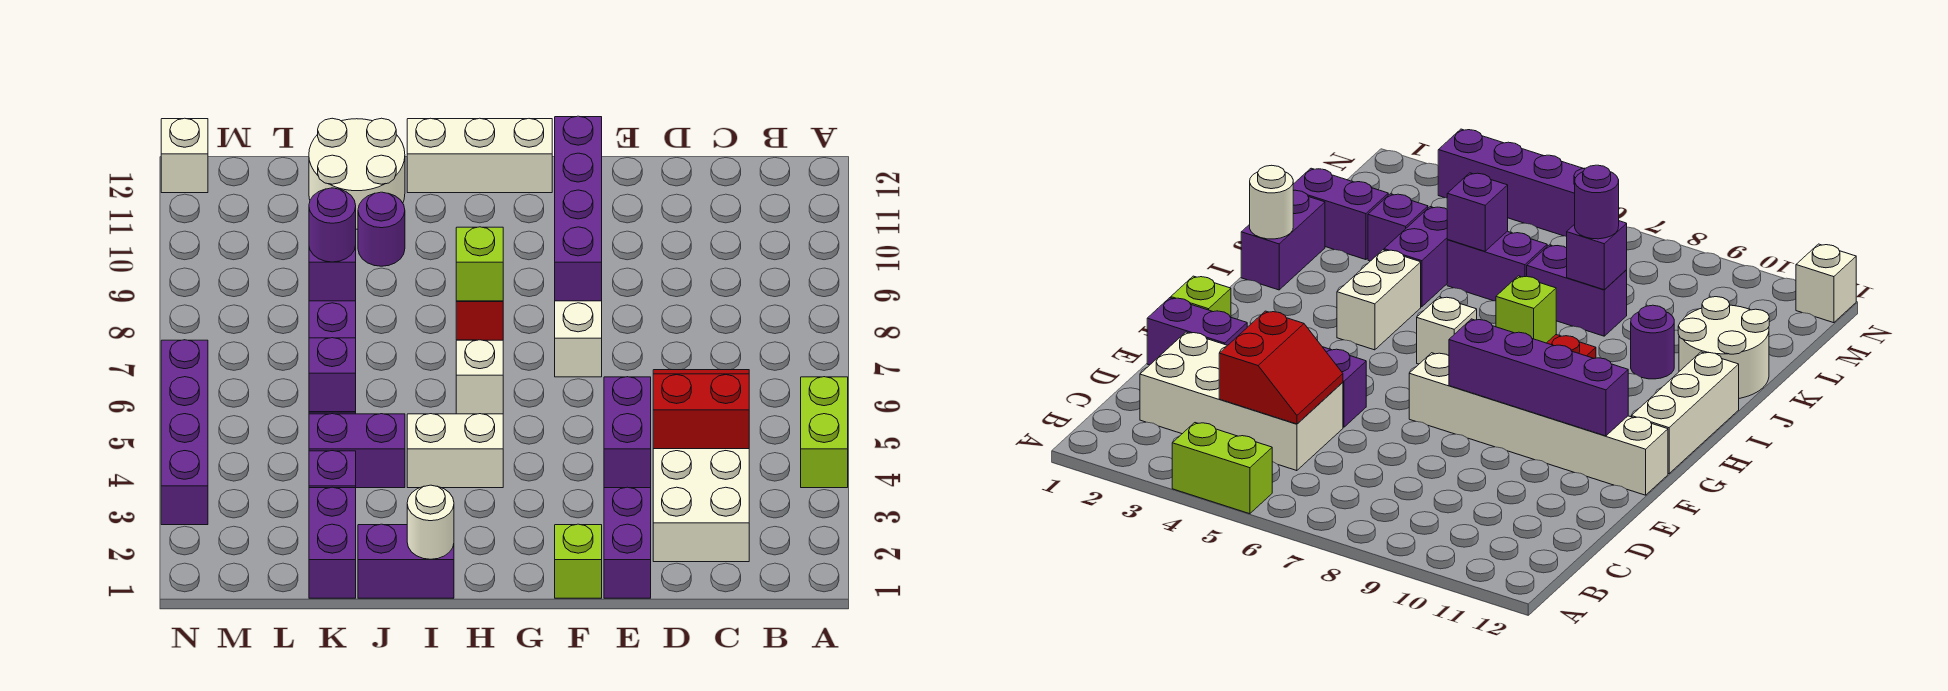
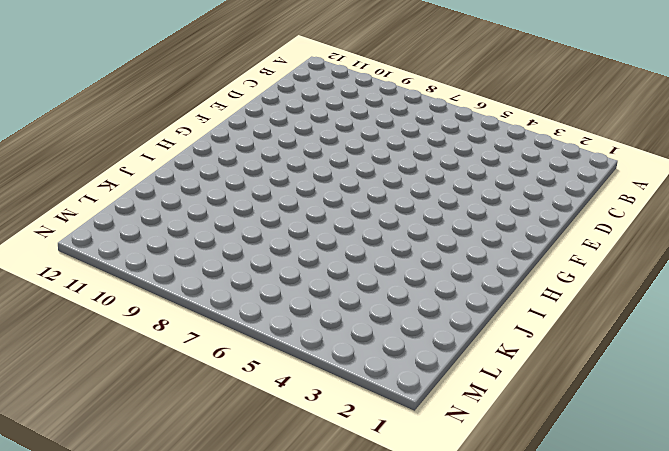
none -> lime brick A4:A5 level 1
none -> white brick C2:D5 level 1
none -> purple brick E1:E2 level 1

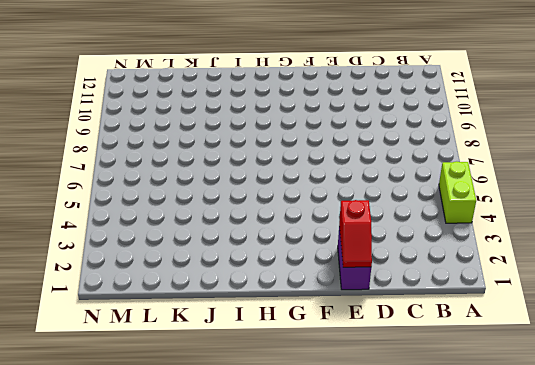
red slope E1:E2 level 2 top 2 -> none
none -> white brick C2:D5 level 1
none -> purple brick E4:E5 level 1
none -> lime brick F1 level 1

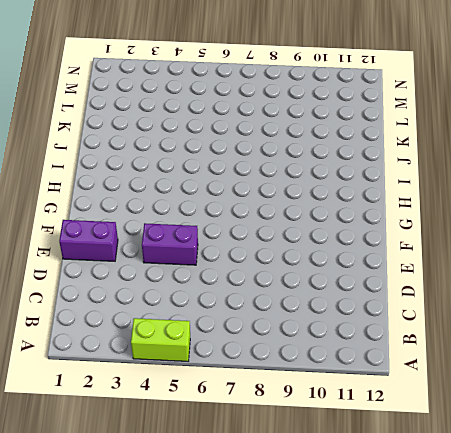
none -> white brick C2:D5 level 1
none -> lime brick F1 level 1
none -> white brick F7:F12 level 1

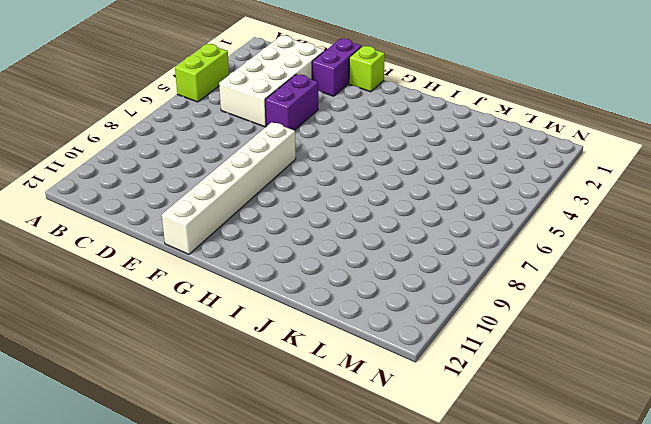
none -> white brick G12:I12 level 1
none -> white brick H4:I4 level 1
none -> white brick H6 level 1

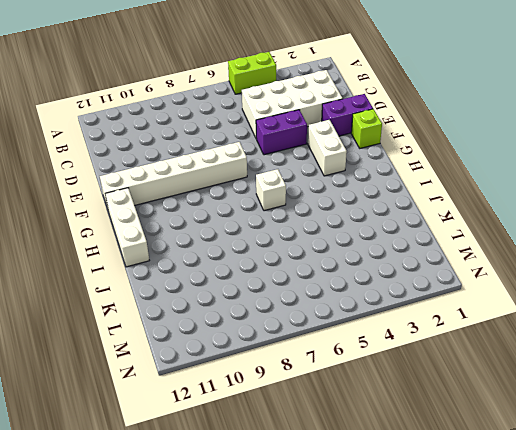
white brick F3:G3 level 1 -> white brick H4:I4 level 1
none -> red brick H8:H9 level 1
none -> purple brick I1:J1 level 1
none -> purple brick J4:K4 level 1

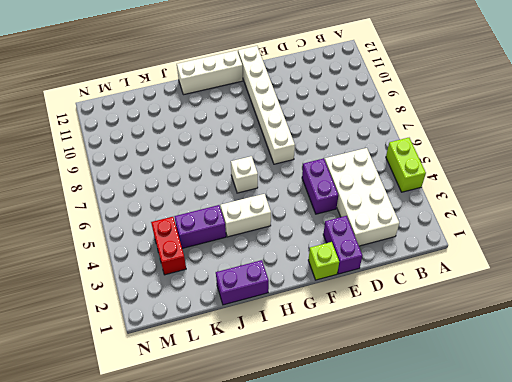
red brick L3:L4 level 1 -> red brick H8:H9 level 1
none -> purple round brick J10 level 1
none -> white round brick J11:K12 level 1
none -> purple brick K1:K2 level 1

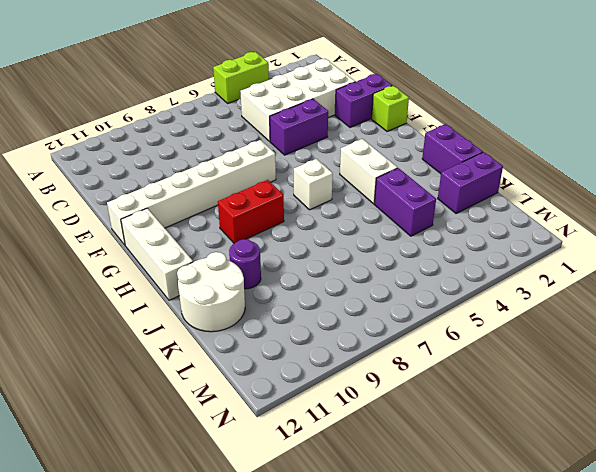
none -> purple brick K3 level 1
none -> purple brick K5:K6 level 1
none -> purple brick K7:K8 level 1

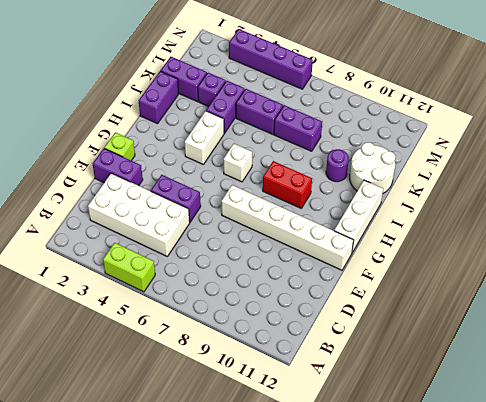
none -> white brick N12 level 1
none -> red slope C4:D5 level 2 top 4
none -> purple brick F8:F11 level 2

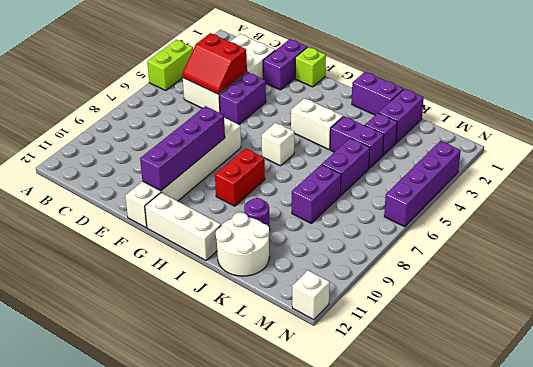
none -> lime brick H8 level 2
none -> white round brick I1 level 2
none -> purple brick K5 level 2

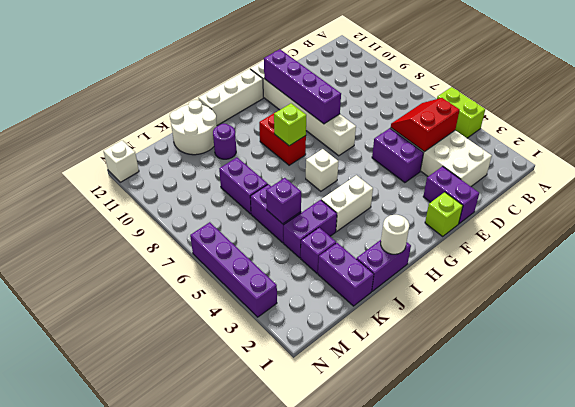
none -> purple brick K8 level 2
none -> purple round brick K8 level 3

